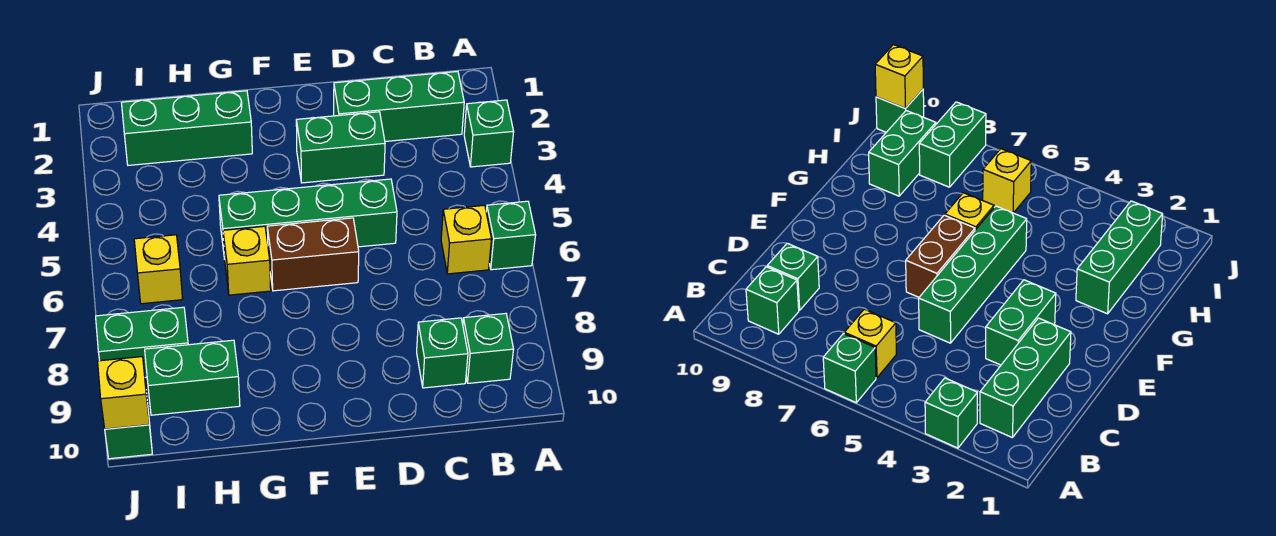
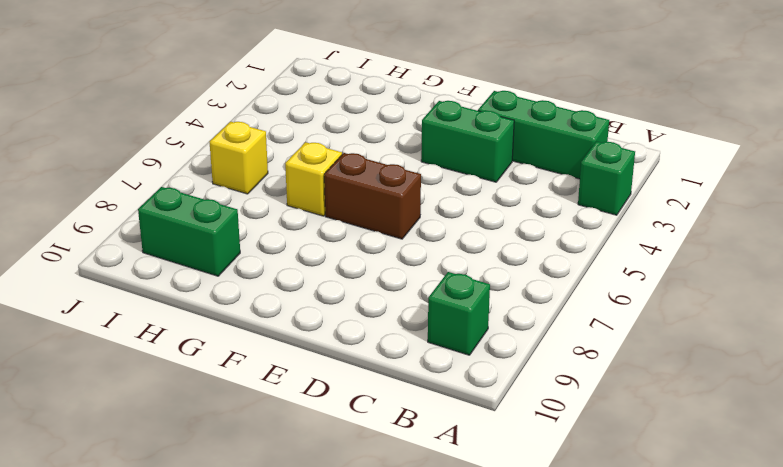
none -> green brick A6 level 1
none -> yellow brick B6 level 1
none -> green brick C9 level 1

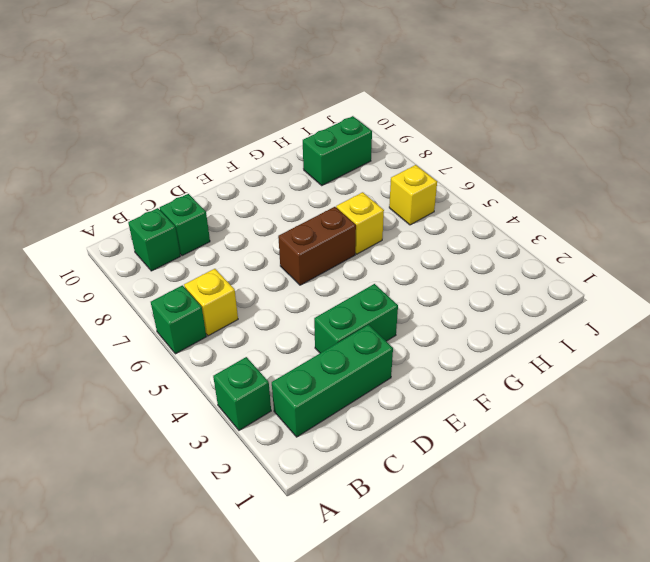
none -> green brick D5:G5 level 1
none -> green brick G2:I2 level 1
none -> green brick I8:J8 level 1

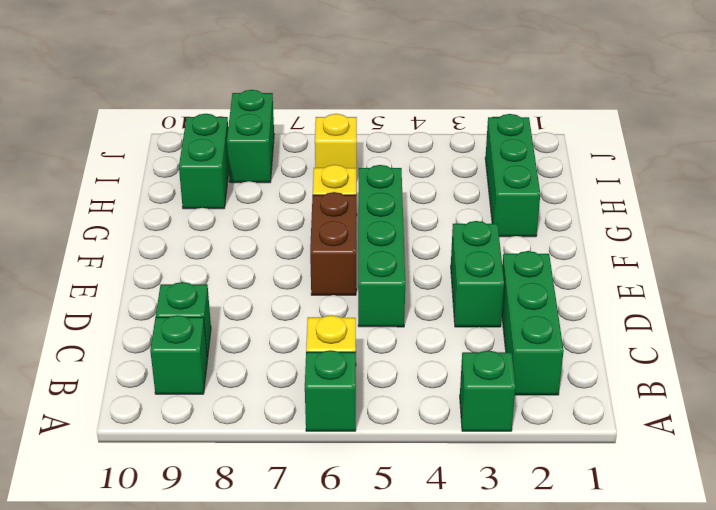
none -> green brick J10 level 1
none -> yellow brick J10 level 2

